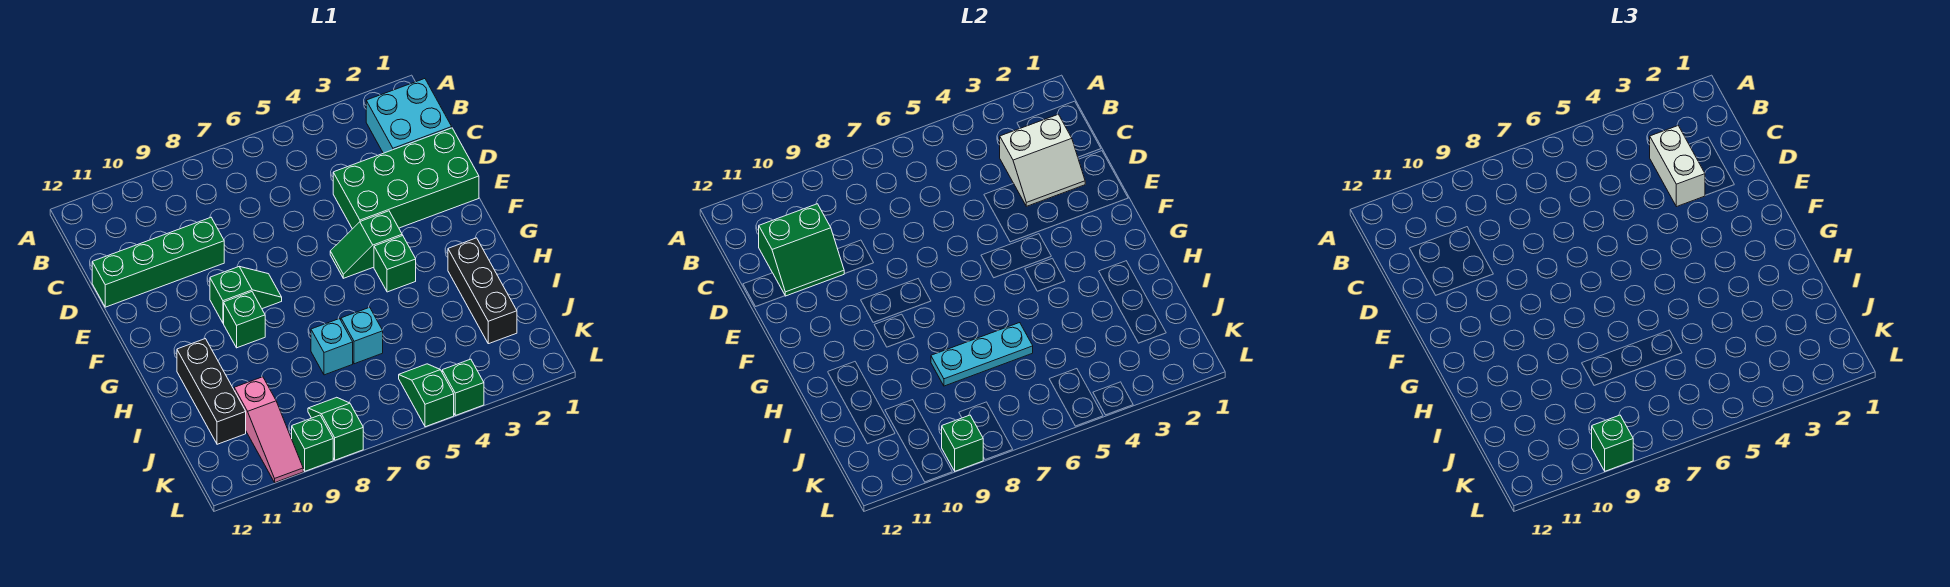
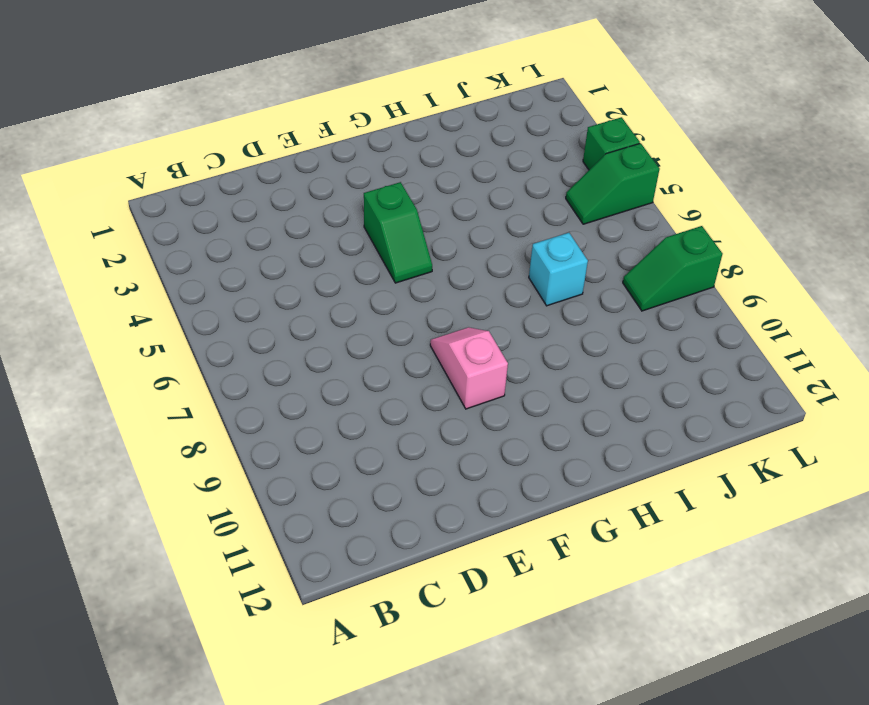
pink slope F8:F9 level 1 top 9 -> green slope F8:F9 level 1 top 9
none -> cyan brick B1:C2 level 1
none -> green brick D1:E4 level 1
none -> green brick D9:D12 level 1

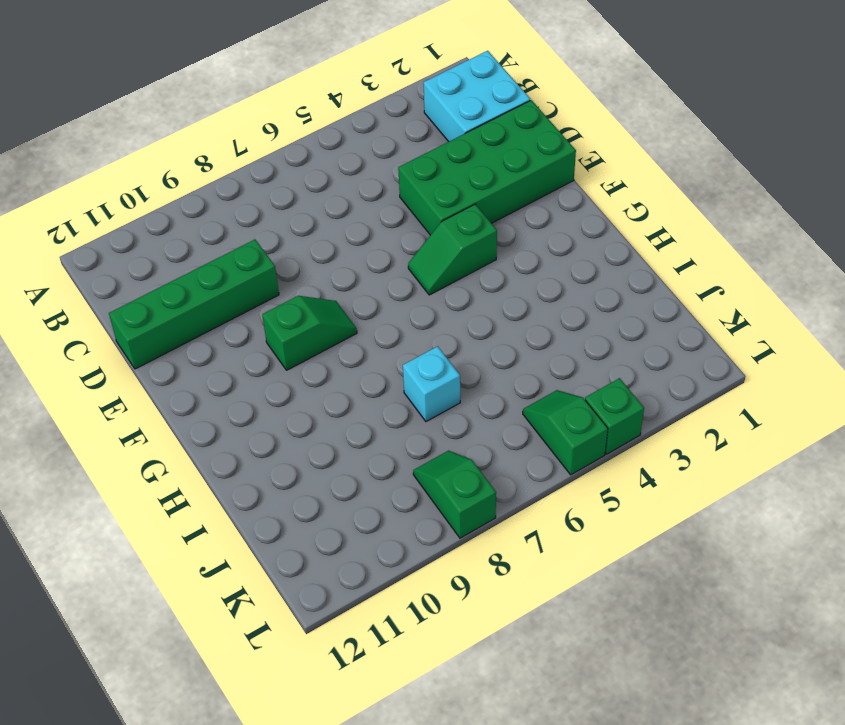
none -> green brick G4 level 1
none -> green brick G9 level 1
none -> black brick H2:J2 level 1

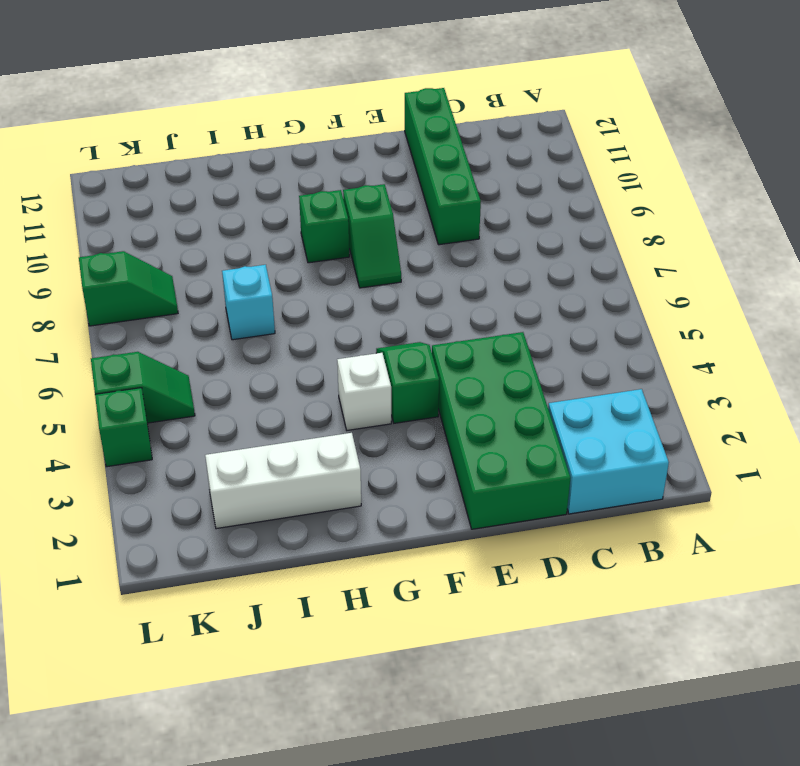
white brick G4 level 1 -> green brick G4 level 1
white brick H2:J2 level 1 -> black brick H2:J2 level 1
none -> black brick H11:J11 level 1
none -> cyan brick I6 level 1
none -> pink slope J10:L10 level 1 top J

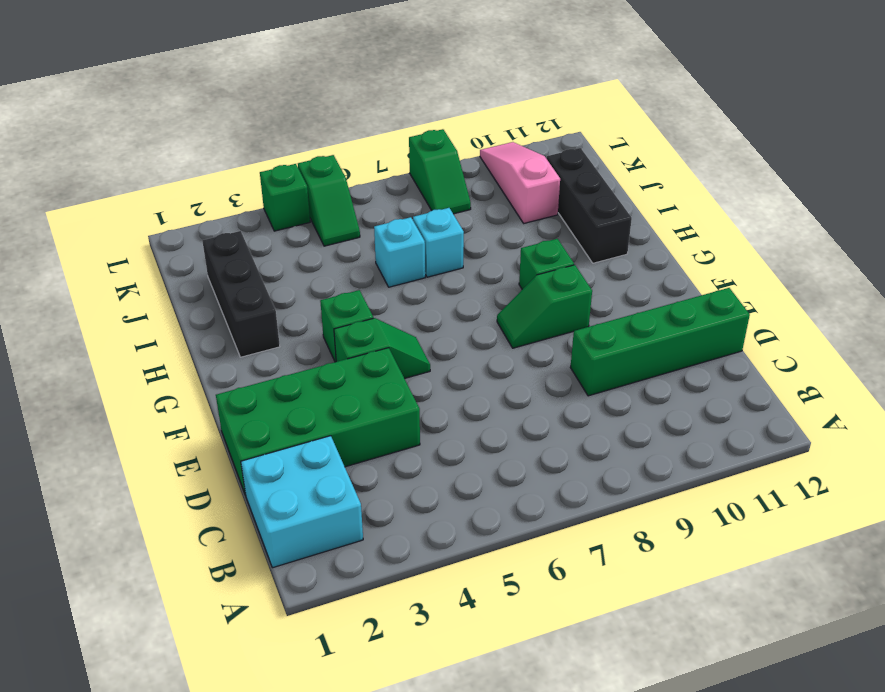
none -> green brick L9 level 1
none -> white slope C2:D3 level 2 top C
none -> green slope C10:D11 level 2 top C

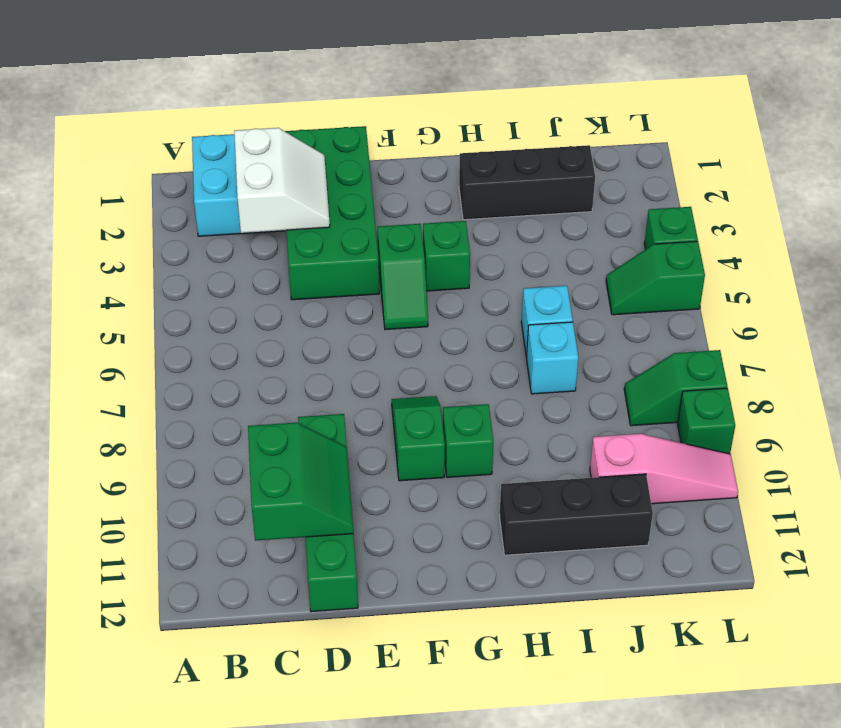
none -> cyan plate I6:I8 level 2
none -> green brick L9 level 2
none -> white brick C3:D3 level 3

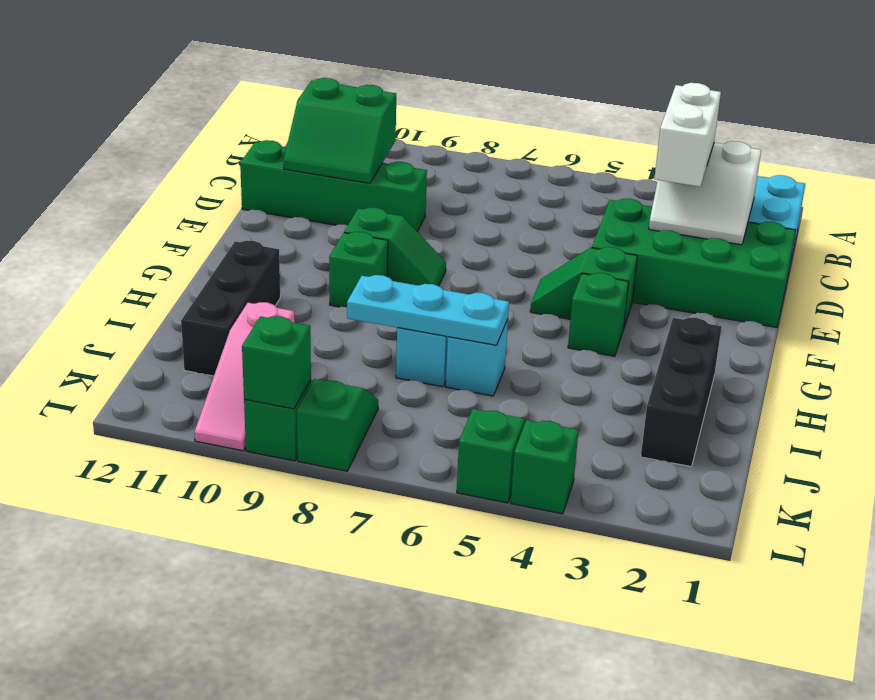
none -> green brick L9 level 3

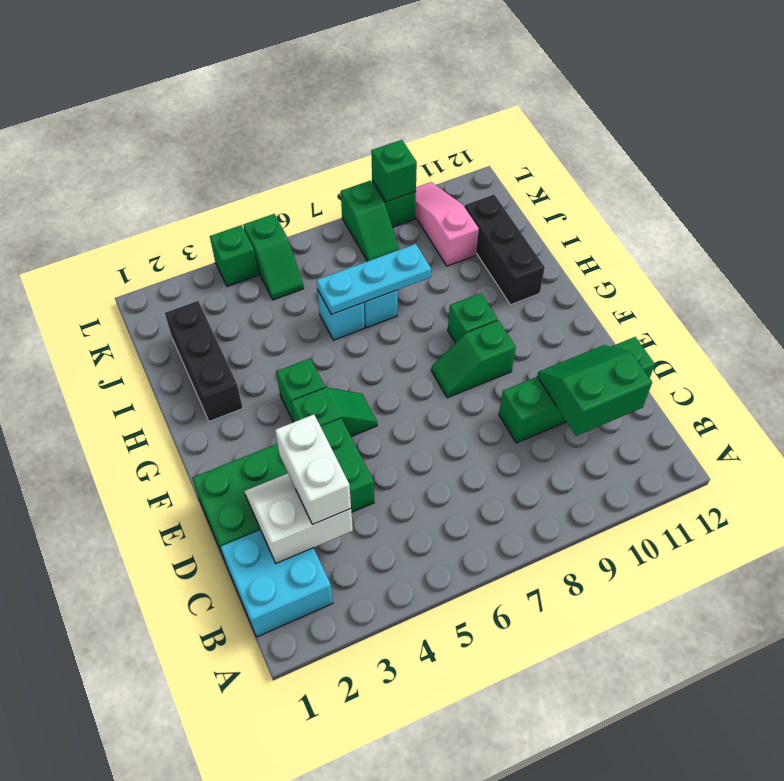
none -> green brick L9 level 3

